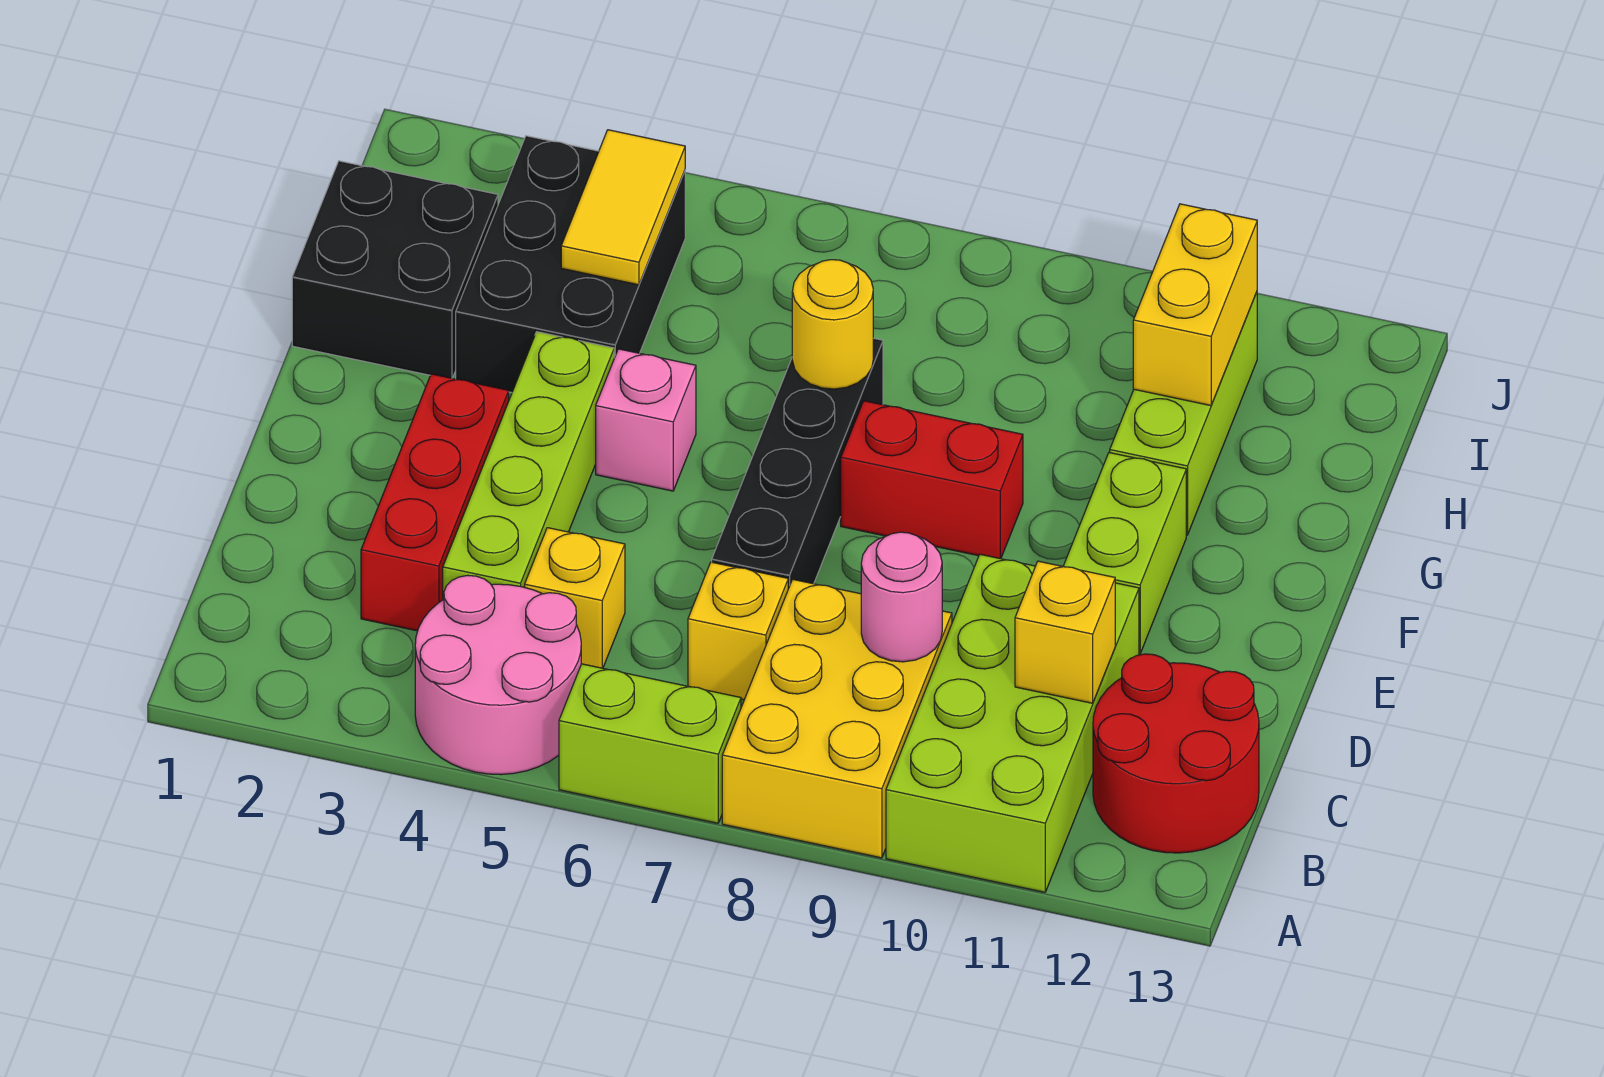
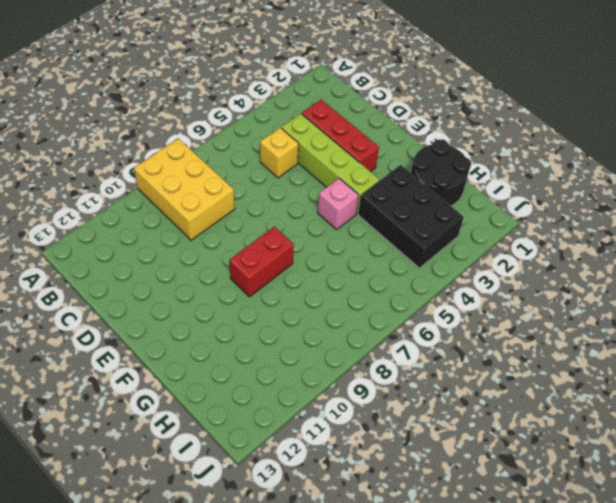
black round brick G1:H2 level 1 -> black brick G1:H2 level 1
none -> pink round brick A4:B5 level 1
none -> lime brick A6:A7 level 1
none -> lime brick A10:D11 level 1

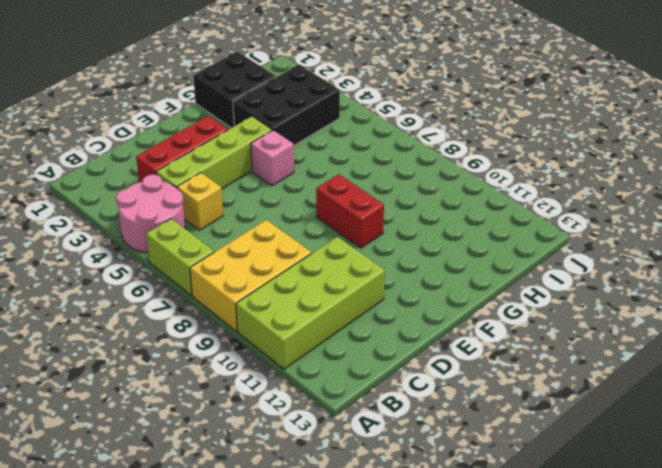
none -> red round brick B12:C13 level 1
none -> yellow brick C7 level 1
none -> black brick D7:G7 level 1

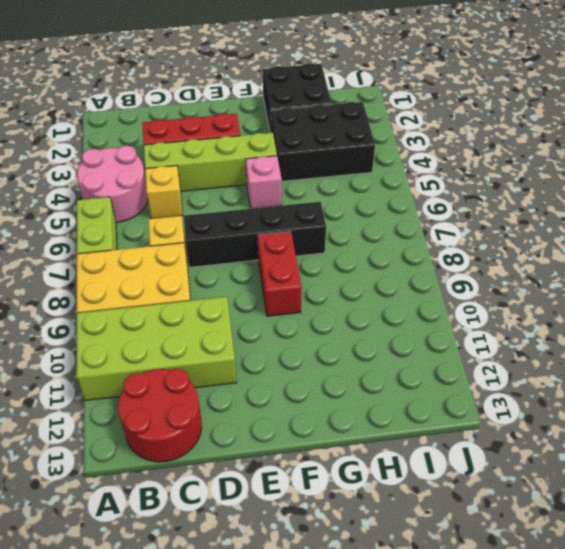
none -> lime brick E11:F11 level 1
none -> lime brick G11:I11 level 1
none -> pink round brick C9 level 2

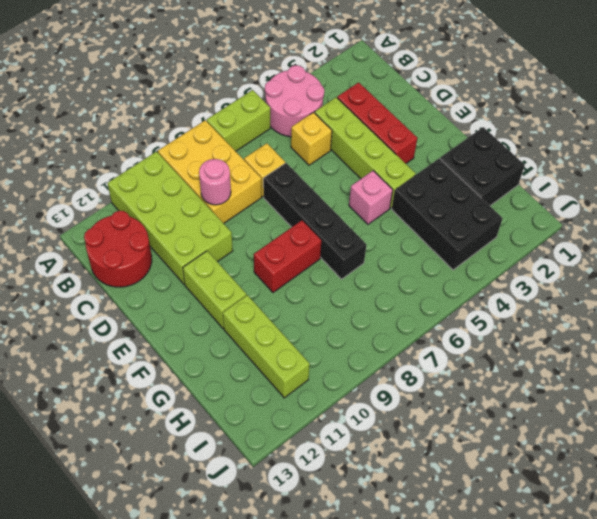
none -> yellow brick C11 level 2
none -> yellow round brick G7 level 2
none -> yellow tile H4:I4 level 2

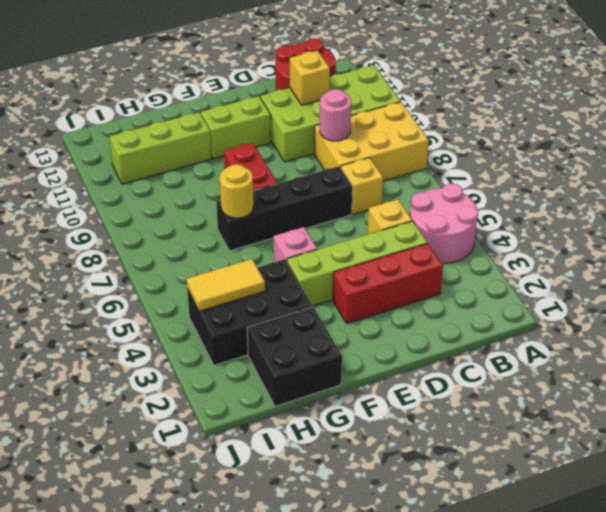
none -> lime brick A6:A7 level 1
none -> yellow brick H11:I11 level 2

